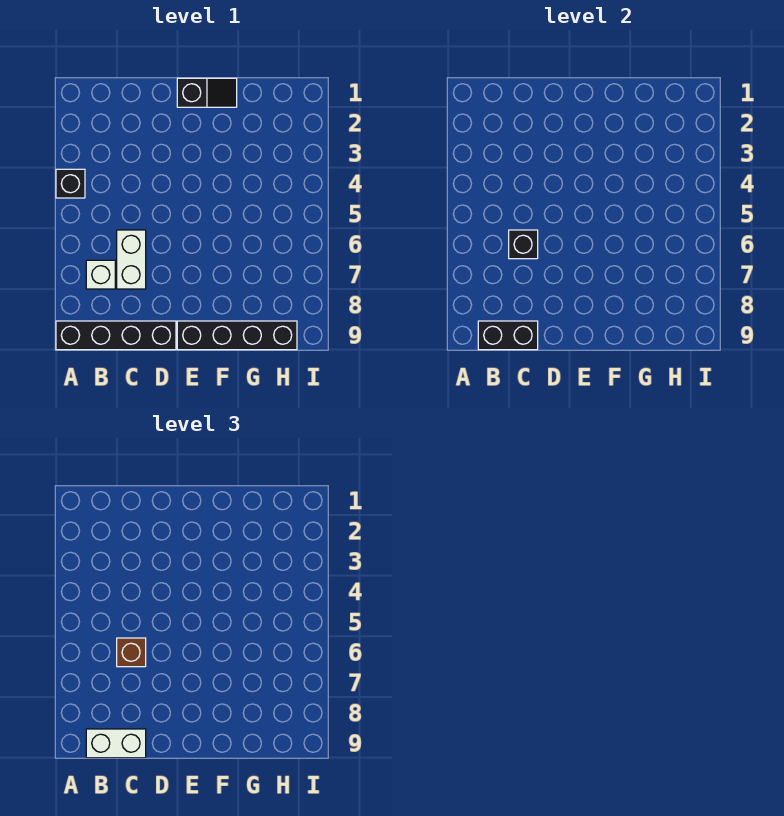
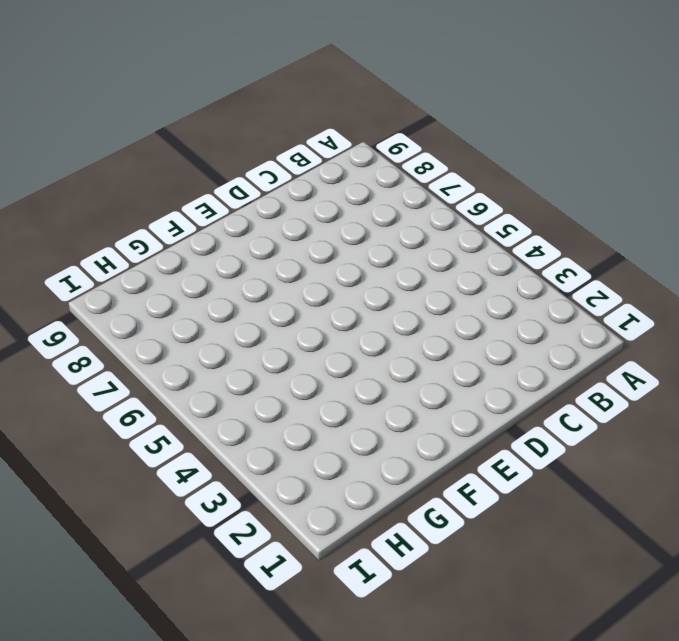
none -> black brick A4 level 1
none -> black brick A9:D9 level 1

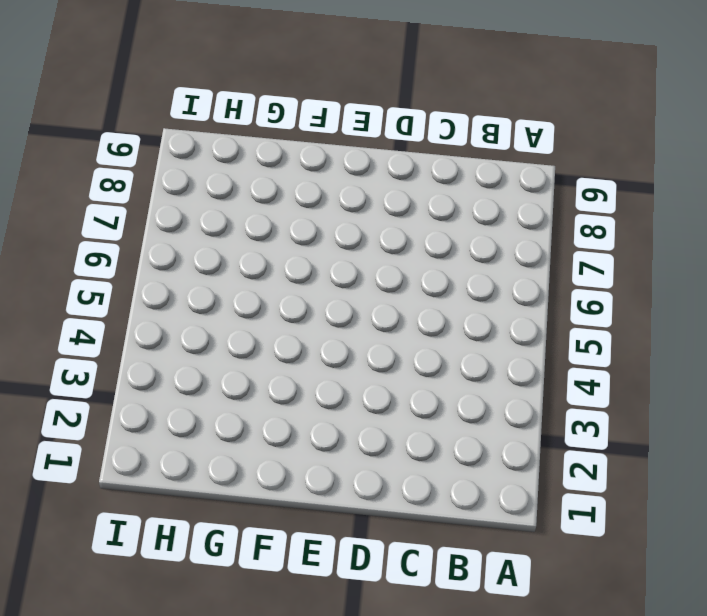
none -> black brick A4 level 1
none -> black brick A9:D9 level 1

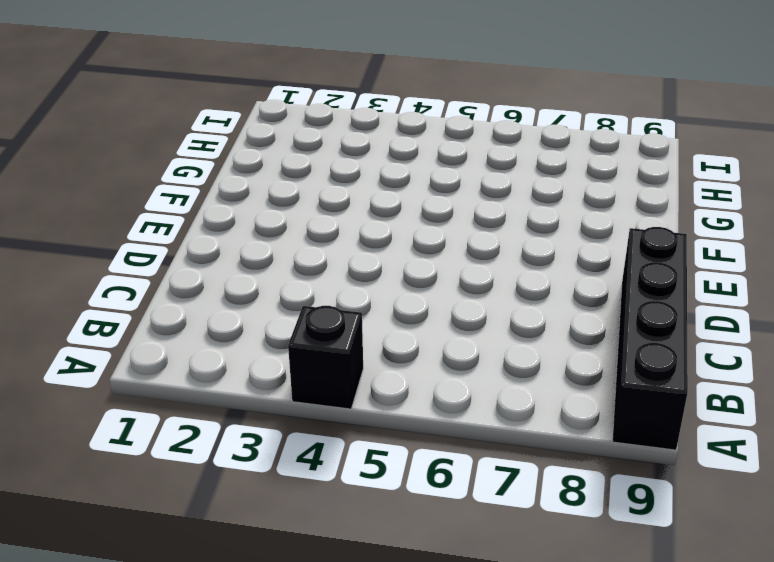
none -> white brick B7 level 1
none -> white brick C6:C7 level 1

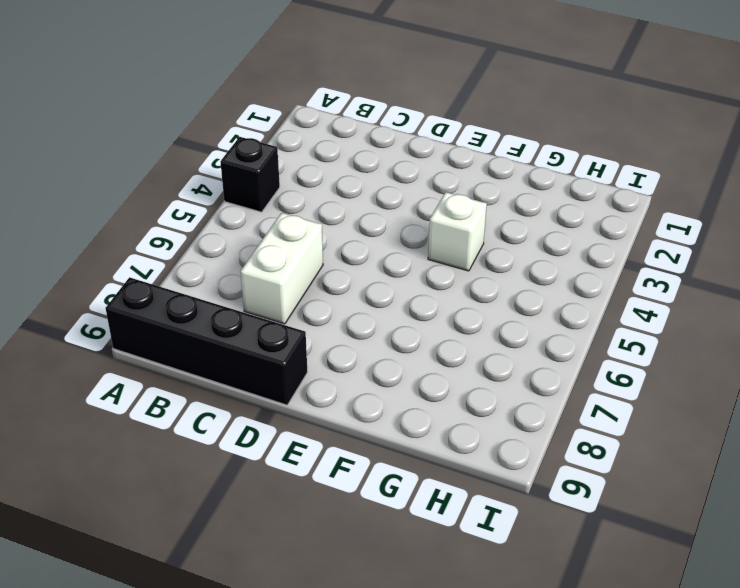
white brick F4 level 1 -> white brick B7 level 1
none -> black slope E1:F1 level 1 top E
none -> black brick E9:H9 level 1

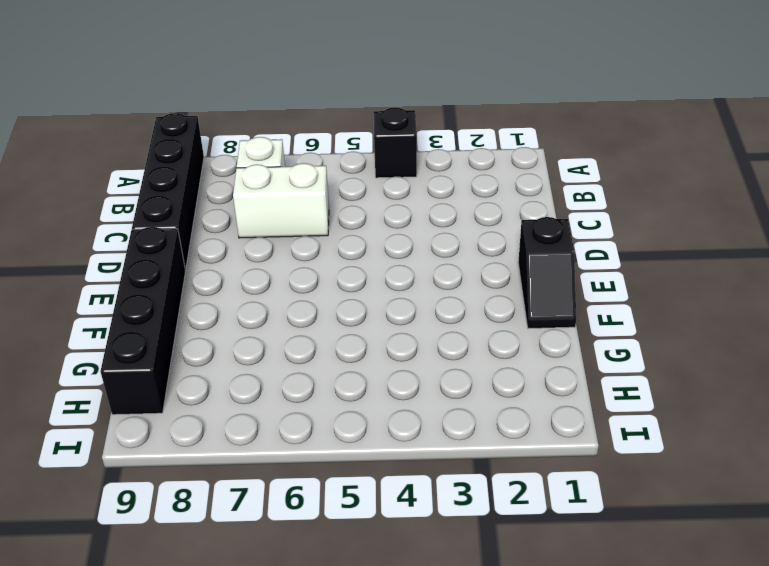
none -> black brick B9:C9 level 2
none -> black brick C6 level 2

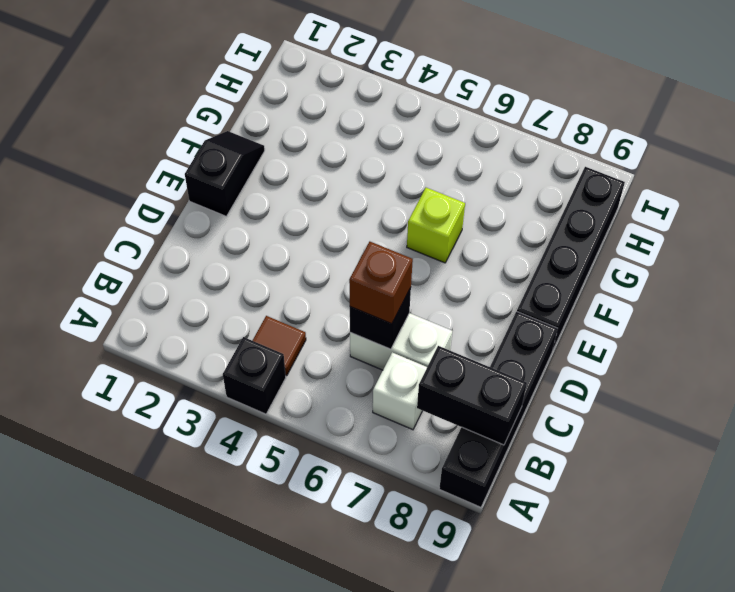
brown tile B4 level 1 -> none
black brick B8:B9 level 2 -> black brick B9:C9 level 2
lime brick F6 level 1 -> none
none -> white brick B9:C9 level 3

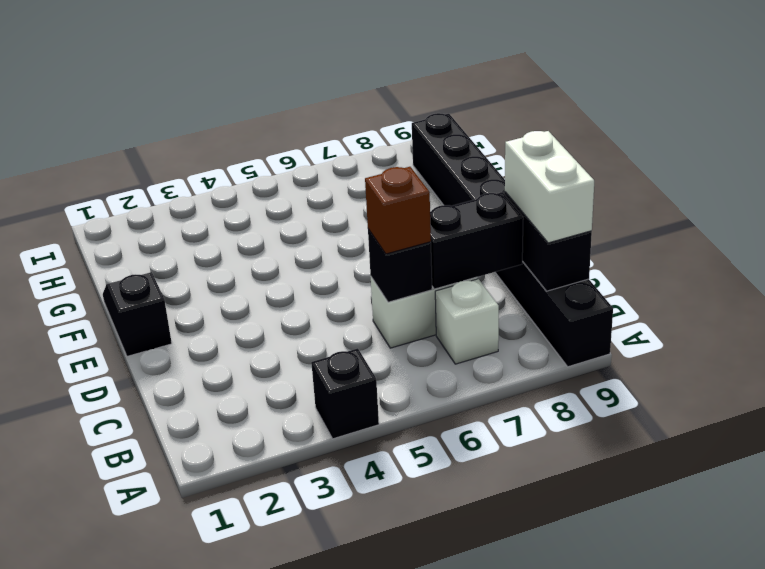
black brick C7:C8 level 2 -> none

